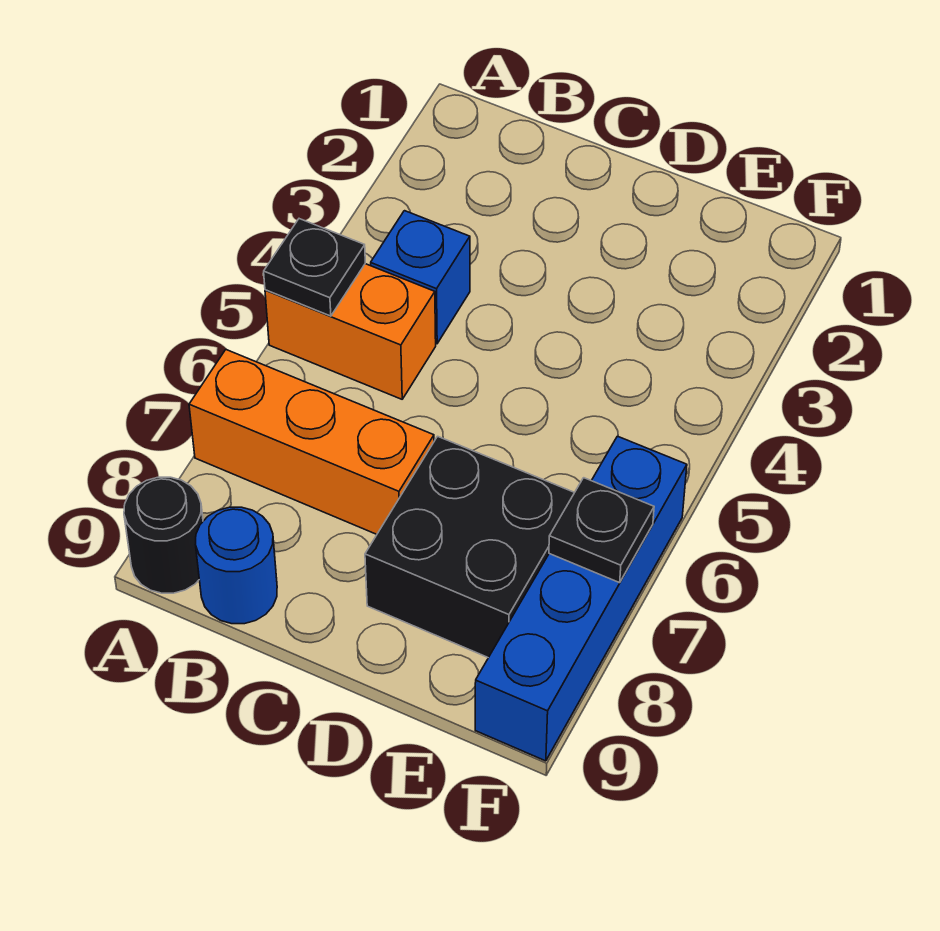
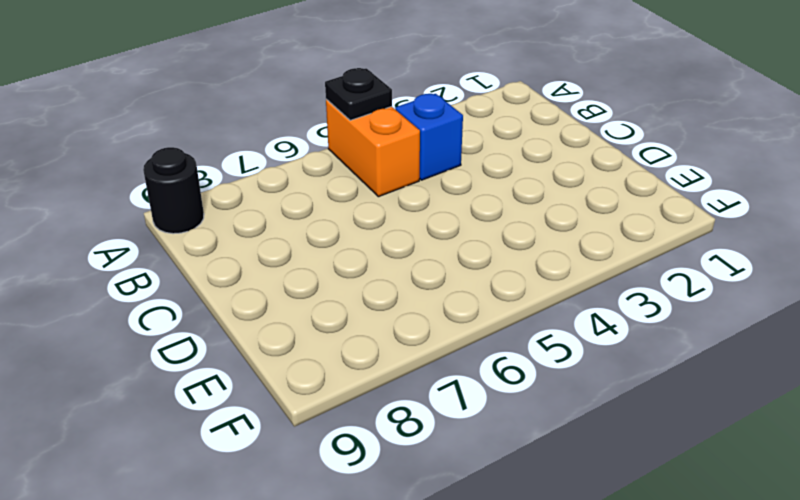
none -> orange brick A7:C7 level 1
none -> blue round brick B9 level 1

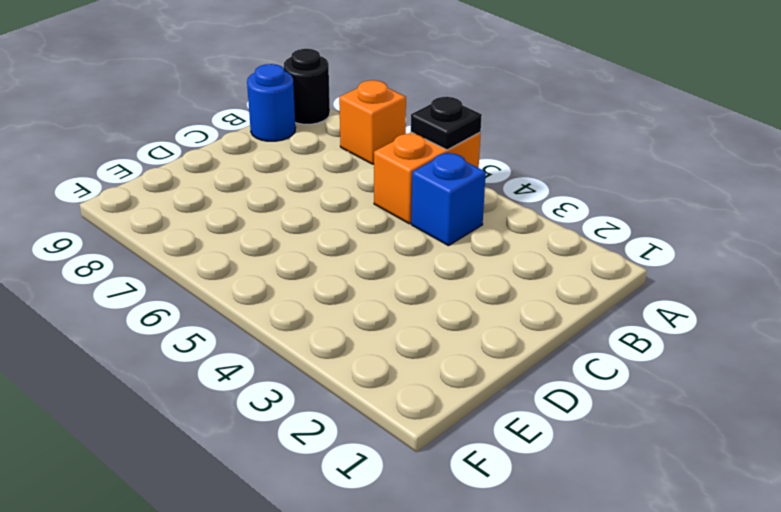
orange brick A7 level 1 -> orange brick A7:C7 level 1
none -> black brick D7:E8 level 1
none -> blue brick F6:F9 level 1

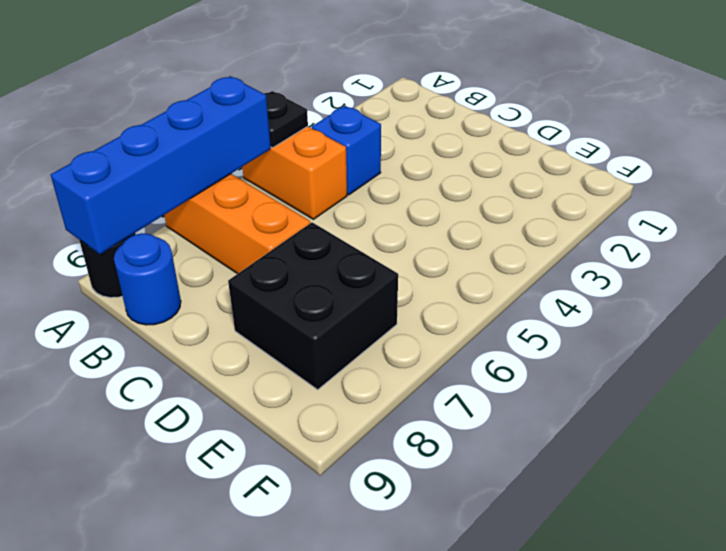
blue brick A6:A9 level 2 -> blue brick F6:F9 level 1
none -> black plate F7 level 2

